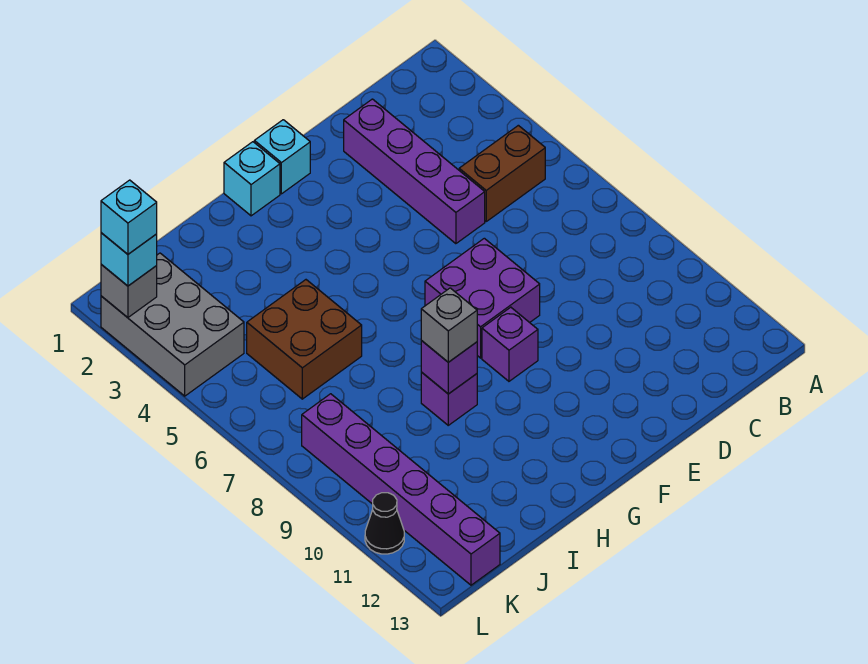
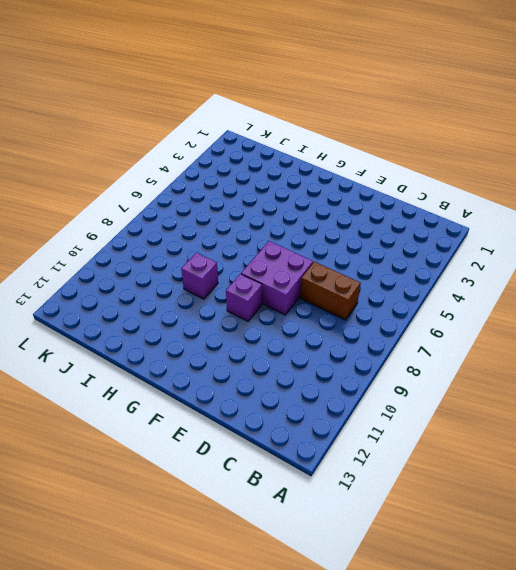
brown brick C7:D7 level 1 -> brown brick B5:C5 level 1
none -> purple brick D2:D5 level 1
none -> cyan brick F1 level 1
none -> cyan brick G1 level 1

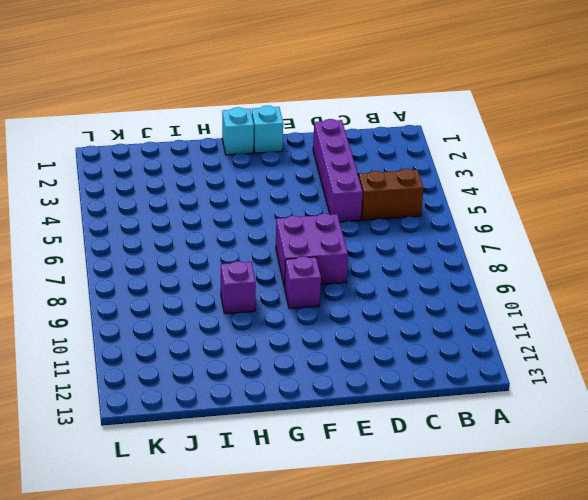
none -> brown brick I5:J6 level 1
none -> grey brick K2:L4 level 1
none -> purple brick K8:K13 level 1

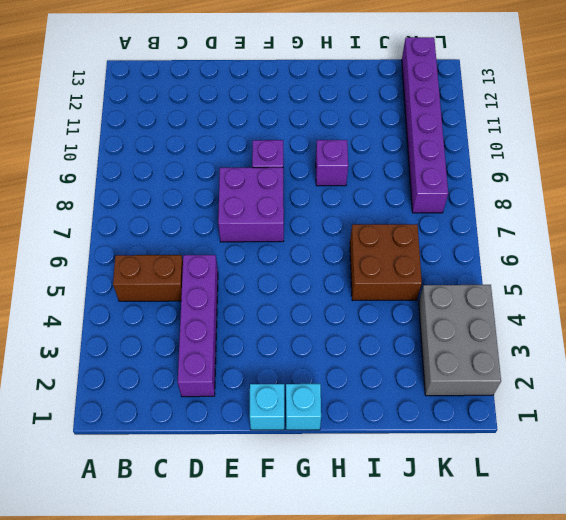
none -> black cone L11 level 1
none -> purple brick H9 level 2
none -> grey brick L2 level 2

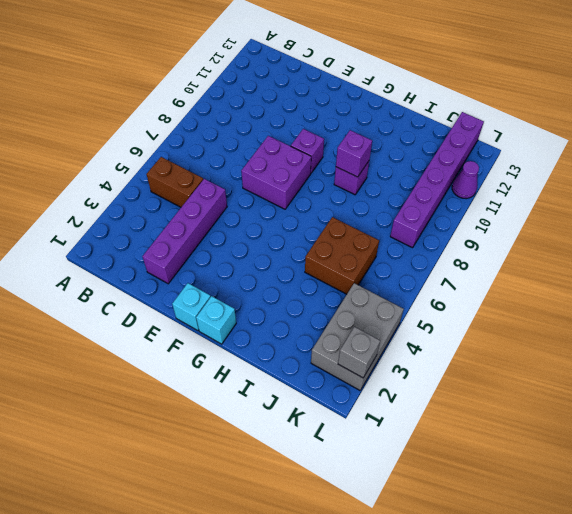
purple cone L11 level 1 -> black cone L11 level 1
none -> grey brick H9 level 3
none -> cyan brick L2 level 3
none -> cyan brick L2 level 4

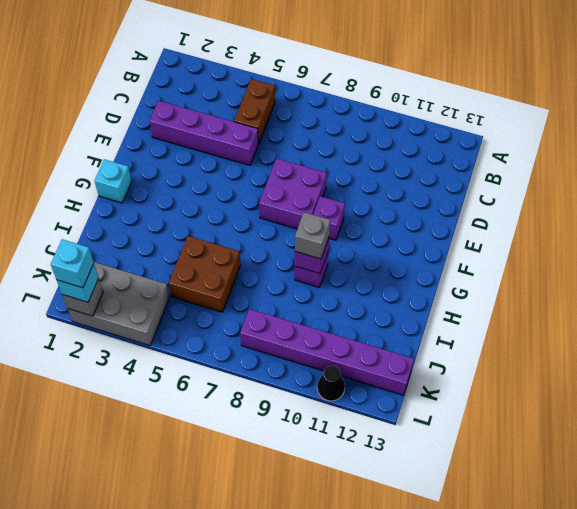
none -> cyan brick F1 level 1

